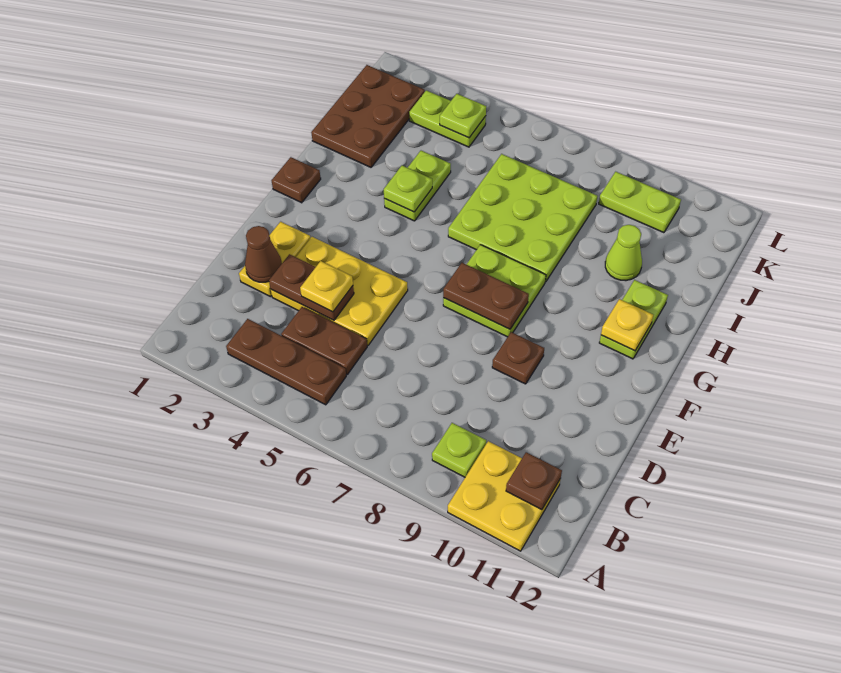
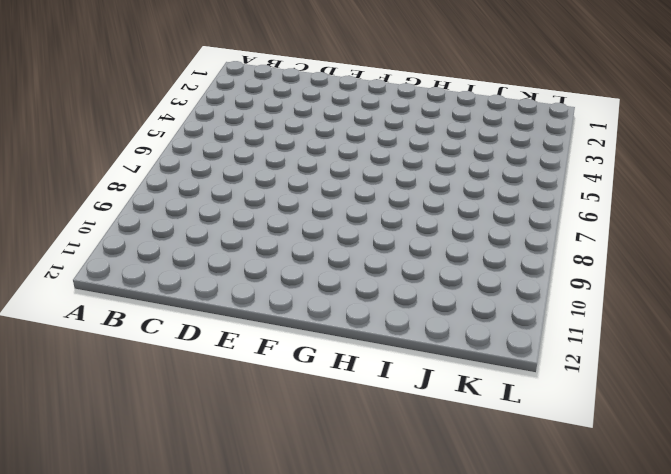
none -> yellow plate A10:B11 level 1
none -> brown plate B3:B5 level 1
none -> lime plate B9 level 1

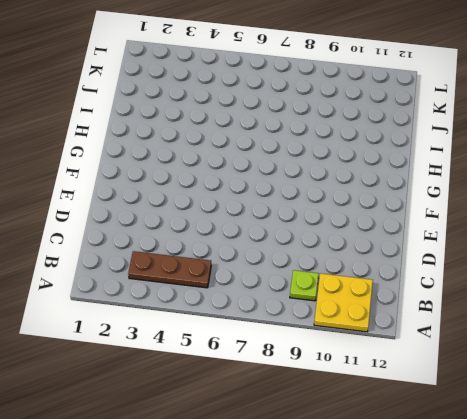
none -> brown plate C4:C5 level 1
none -> yellow plate D2:E2 level 1
none -> yellow plate D3:E5 level 1

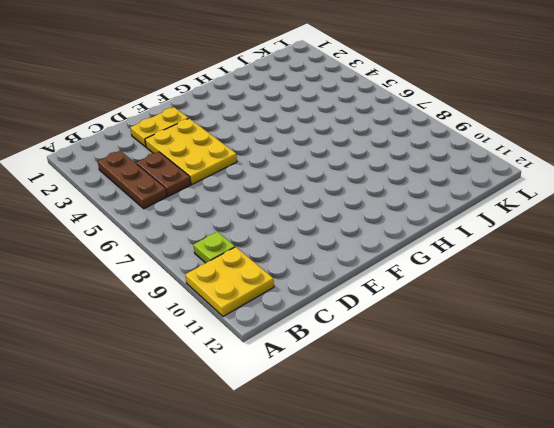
none -> brown plate E9 level 1
none -> lime plate F7:G8 level 1
none -> brown plate G1 level 1

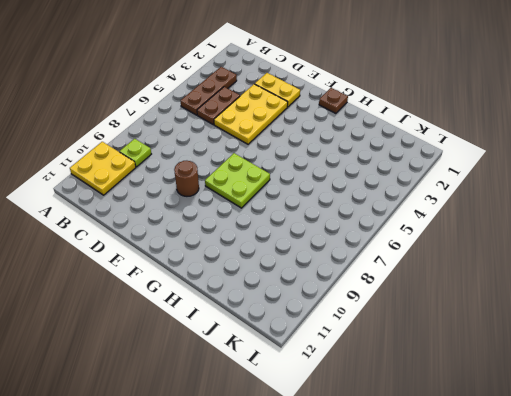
brown round brick E9 level 1 -> brown plate E9 level 1
none -> lime plate G11:H11 level 1
none -> lime plate H4:I4 level 1
none -> lime plate H6:J8 level 1

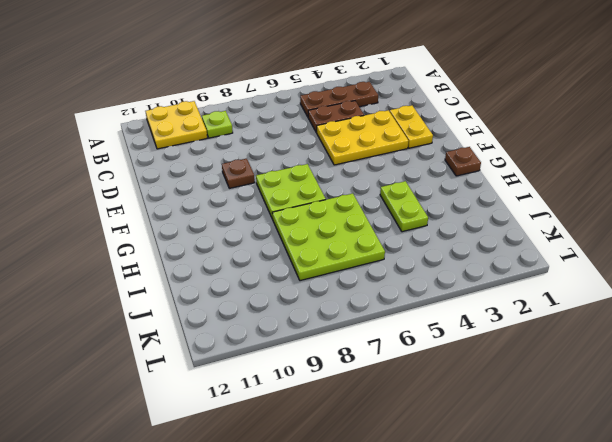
none -> lime plate G11:H11 level 1
none -> brown plate I1:K2 level 1
none -> lime cone I10 level 1

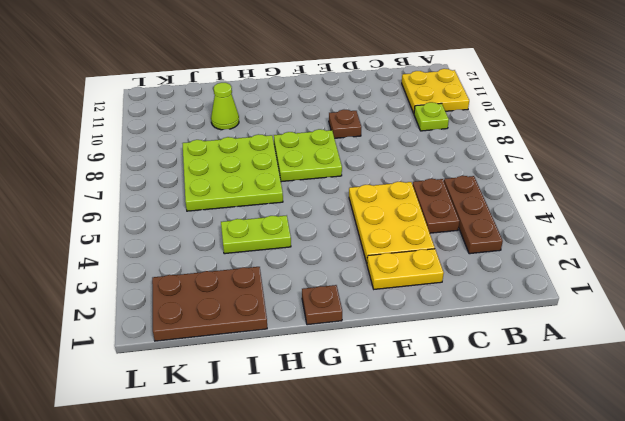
none -> lime plate G11:H11 level 1
none -> lime plate K3:K4 level 1
none -> lime plate K9:K10 level 1

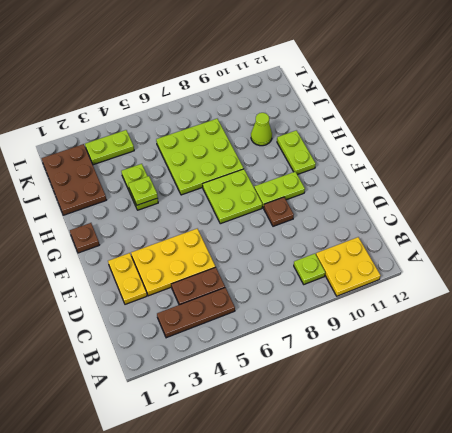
lime plate F9:F10 level 1 -> lime plate K9:K10 level 1
none -> brown plate B11 level 2
none -> brown cone D2 level 2
none -> brown plate D3:D4 level 2

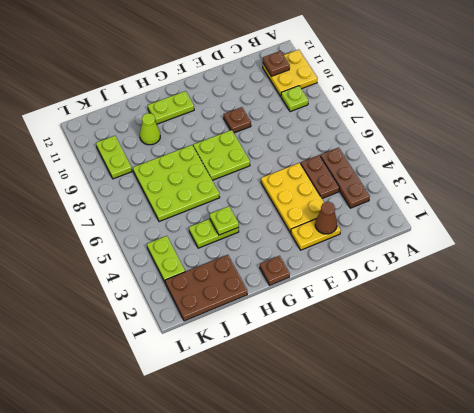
none -> brown plate D3:D4 level 2
none -> brown plate F7:F8 level 2
none -> yellow plate G11 level 2

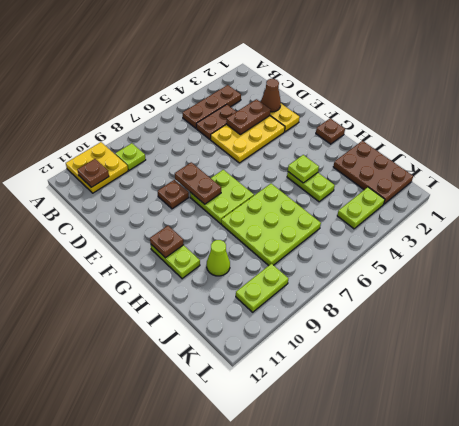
brown plate E8:F8 level 2 -> brown plate F7:F8 level 2
brown plate G11 level 2 -> yellow plate G11 level 2
none -> lime plate K4 level 2
none -> yellow plate D4 level 3

